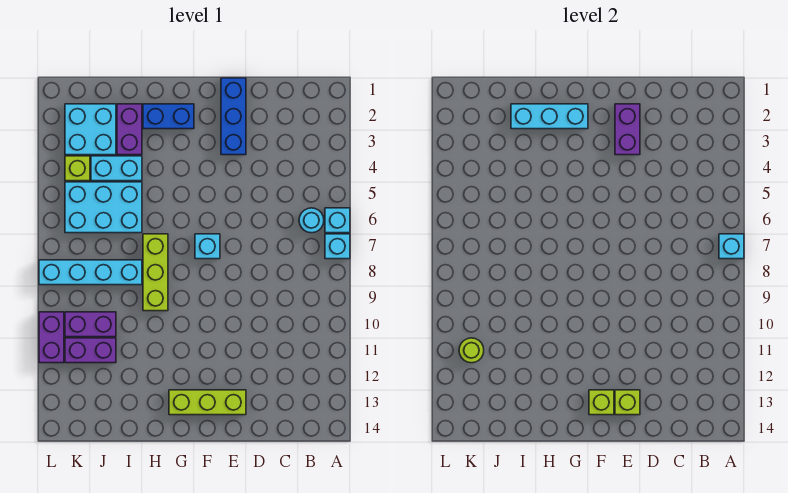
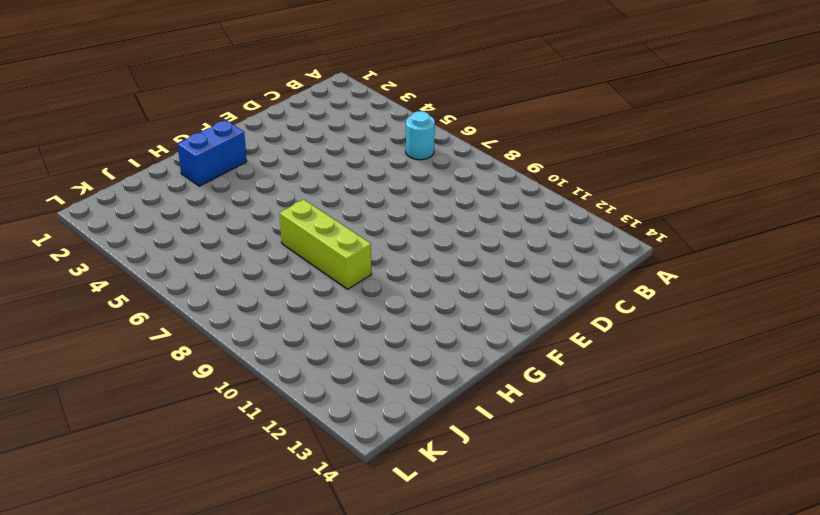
none -> cyan brick A6 level 1
none -> cyan brick A7 level 1
none -> blue brick E1:E3 level 1

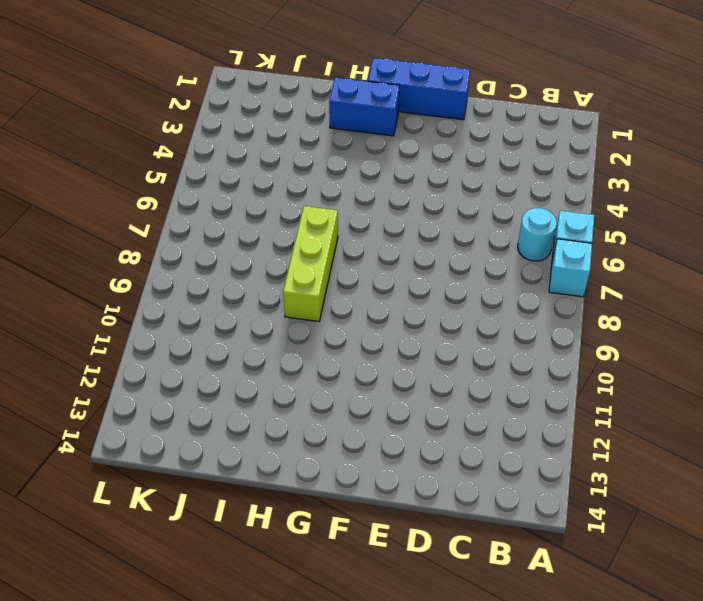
blue brick E1:G1 level 1 -> blue brick E1:E3 level 1
none -> lime brick E13:G13 level 1
none -> cyan brick F7 level 1
none -> purple brick I2:I3 level 1

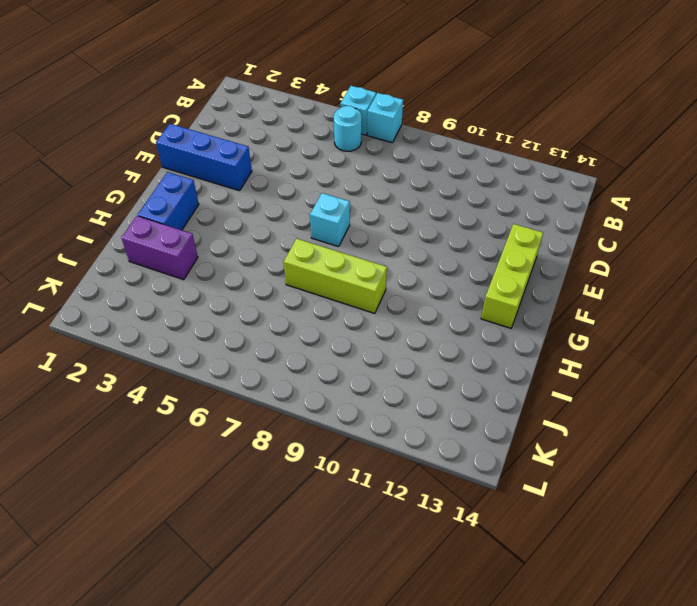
none -> cyan brick I4:J4 level 1
none -> cyan brick I5:K6 level 1
none -> cyan brick I8:L8 level 1

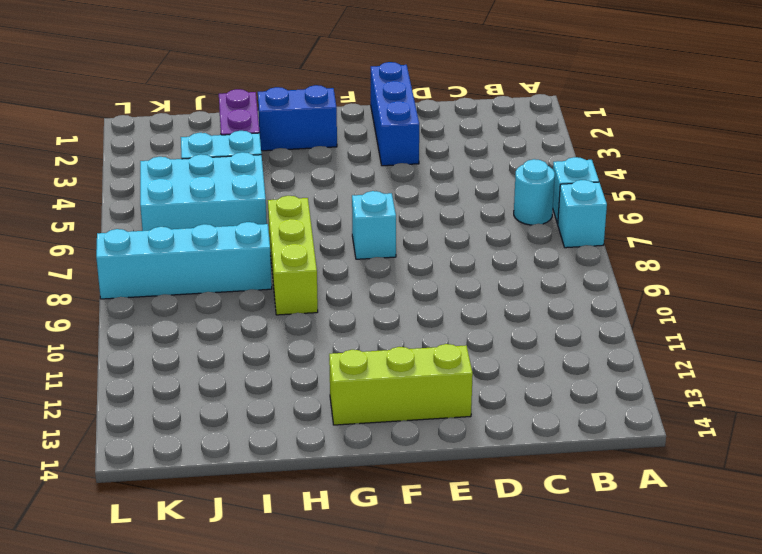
none -> cyan brick J2:K3 level 1
none -> purple brick J10:K10 level 1
none -> purple brick J11:K11 level 1

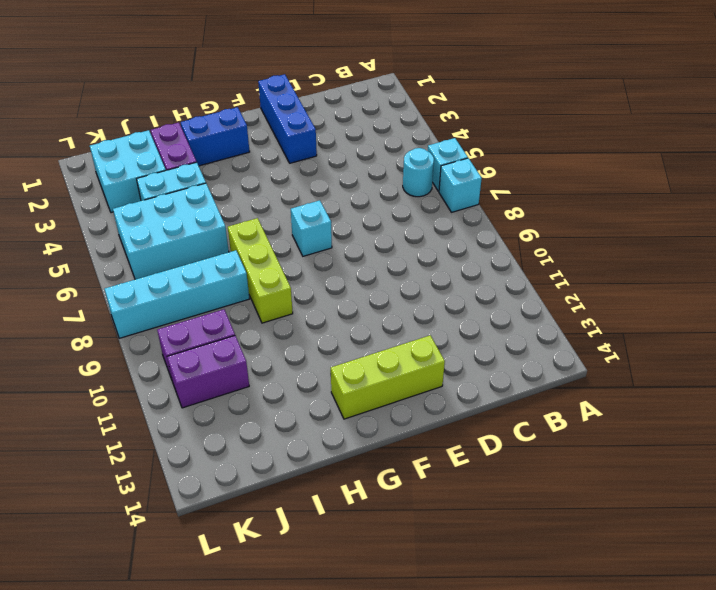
none -> lime brick K4 level 1
none -> purple brick L10:L11 level 1
none -> cyan brick A7 level 2

